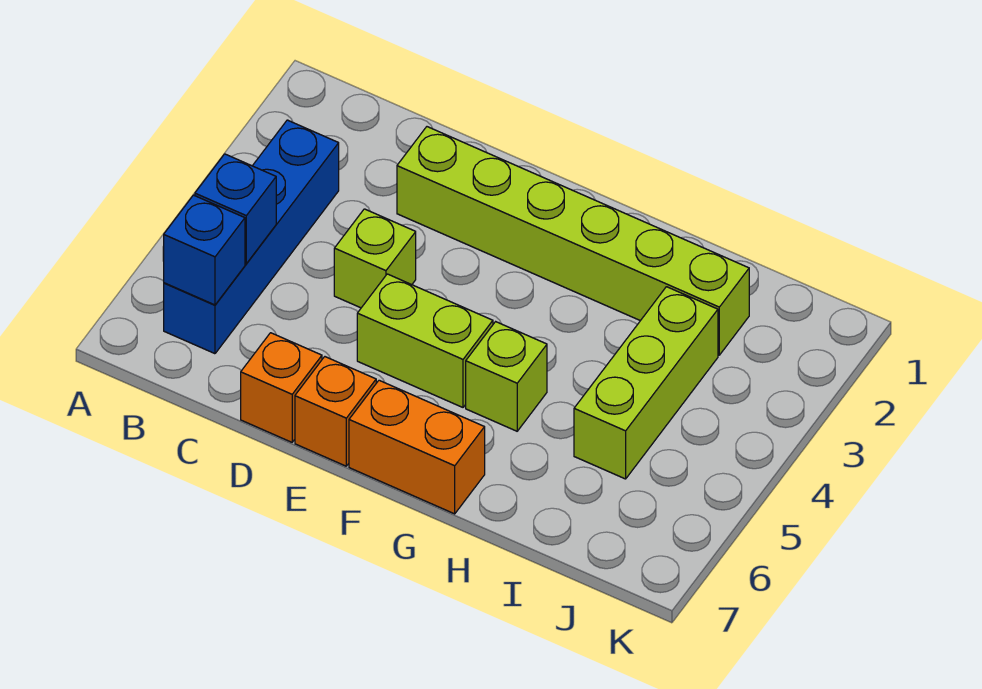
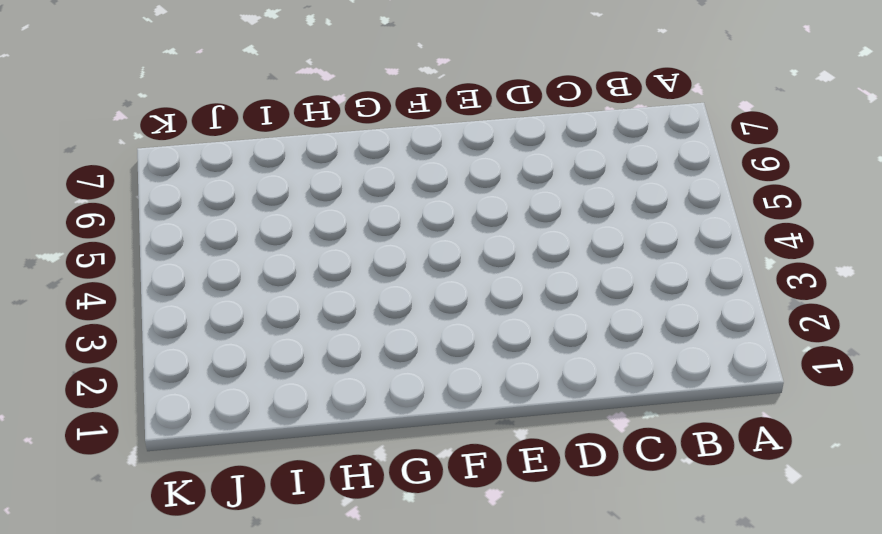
none -> blue brick B3:B6 level 1
none -> lime brick D2:I2 level 1

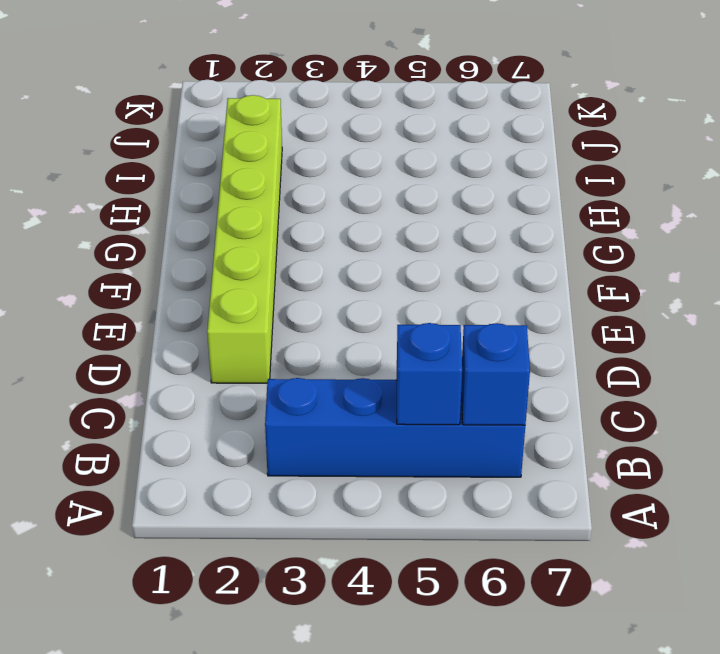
none -> lime brick D4 level 1
none -> orange brick D7 level 1

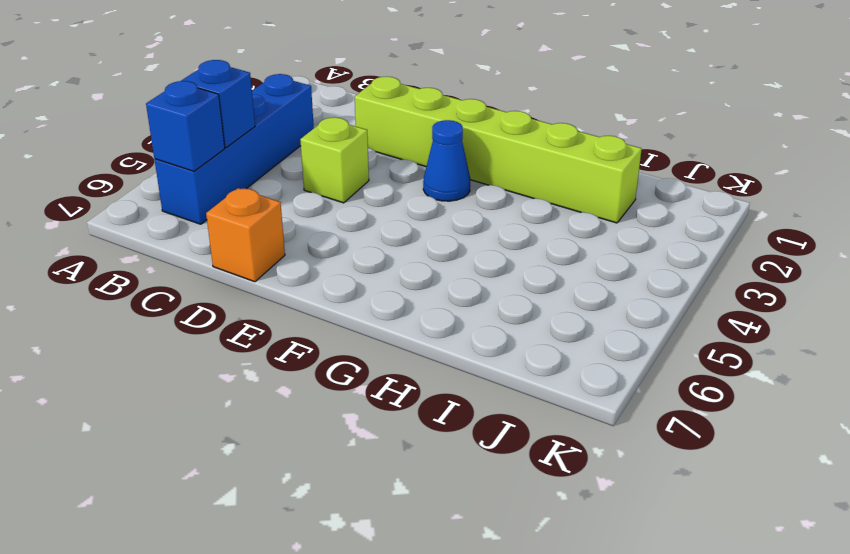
blue cone F3 level 1 -> none
none -> lime brick E5:F5 level 1
none -> orange brick E7 level 1

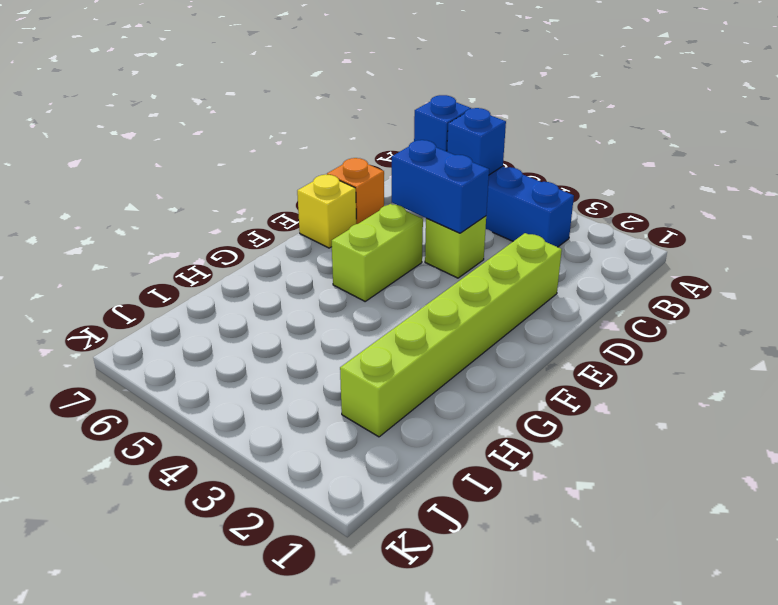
blue brick D4:D5 level 2 -> none
yellow brick E7 level 1 -> orange brick E7 level 1
none -> orange brick F7:G7 level 1
none -> lime brick G5 level 1

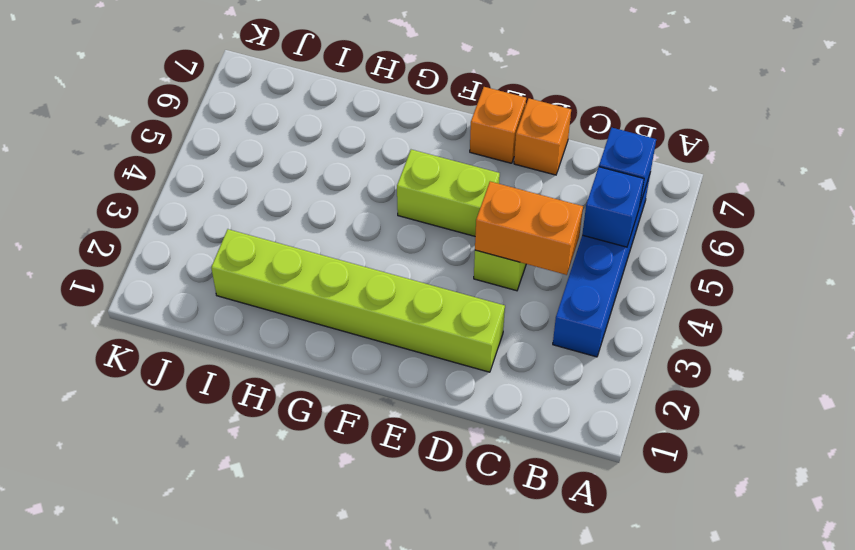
orange brick C4:D4 level 2 -> orange brick F7:G7 level 1
none -> lime brick G5 level 1
none -> lime brick I3:I5 level 1

